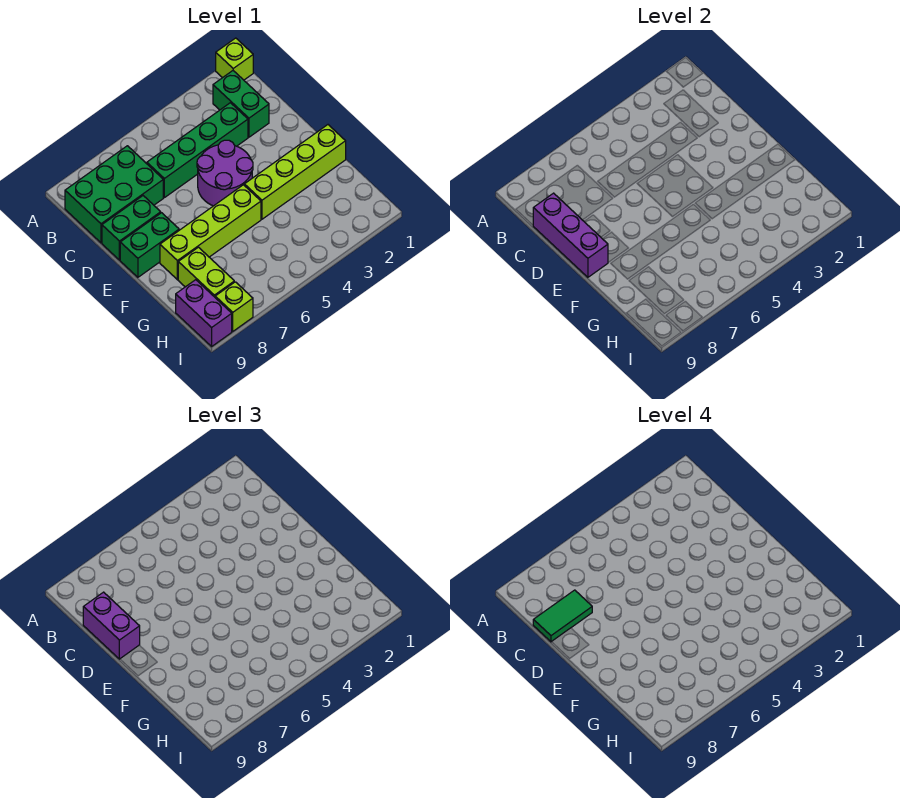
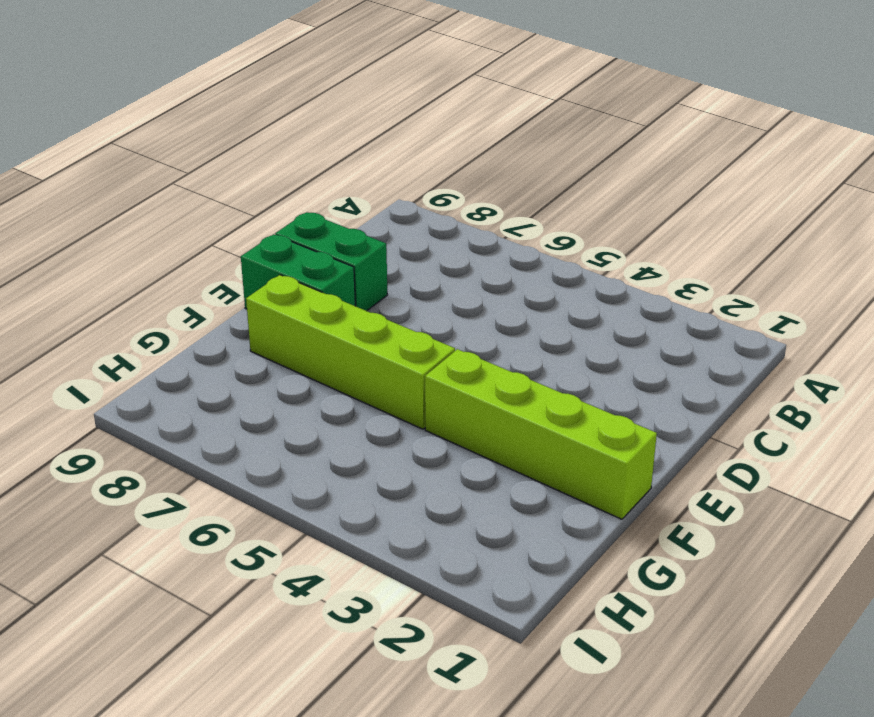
none -> lime brick A1 level 1
none -> green brick B2:C2 level 1
none -> green brick B7:C9 level 1

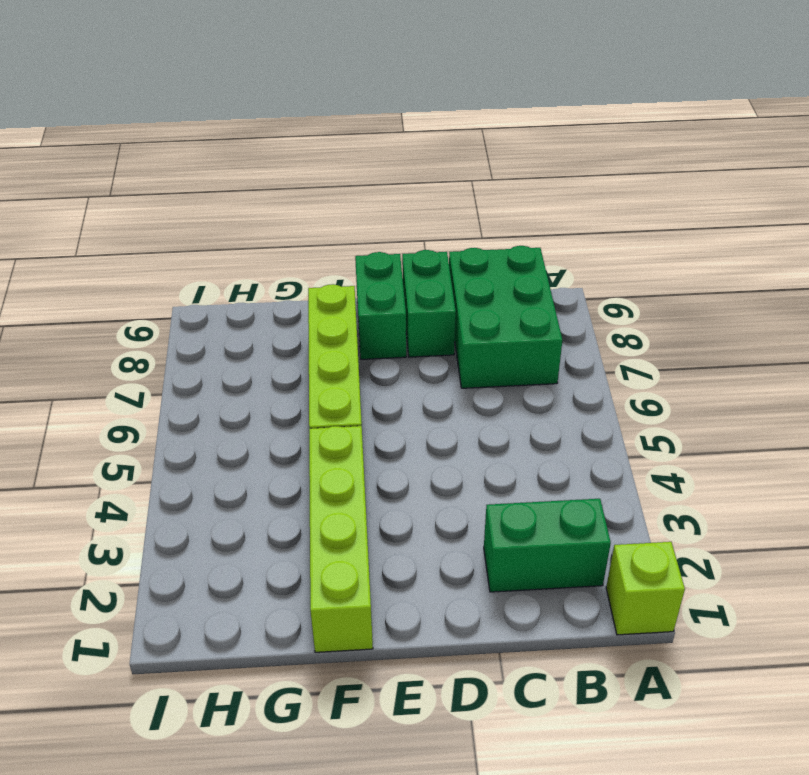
none -> green brick C3:C6 level 1
none -> purple round brick D4:E5 level 1
none -> lime brick G8:H8 level 1

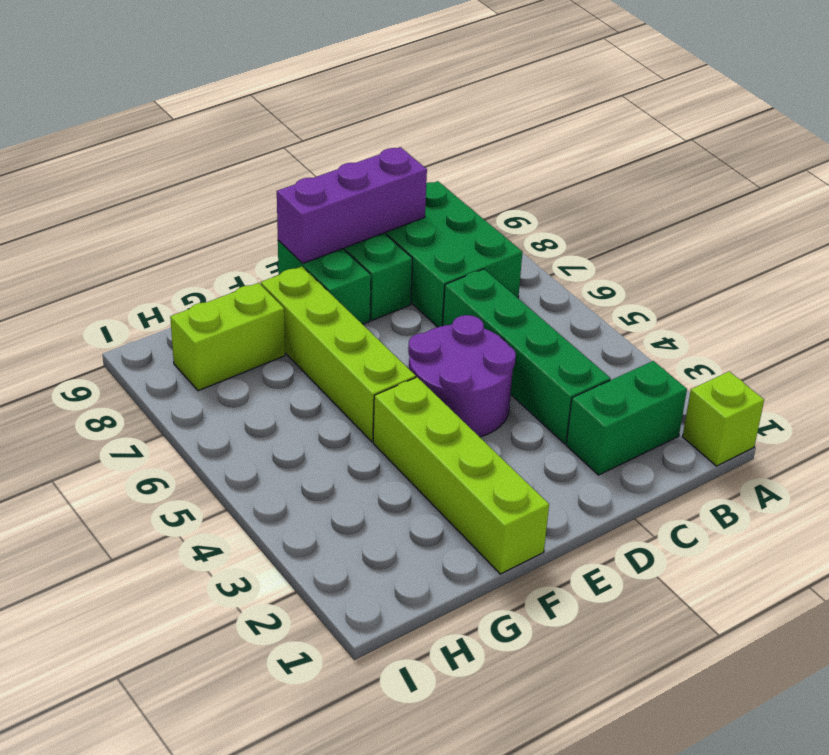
none -> purple brick H9:I9 level 1
none -> lime brick I8 level 1
none -> purple brick C9:D9 level 3

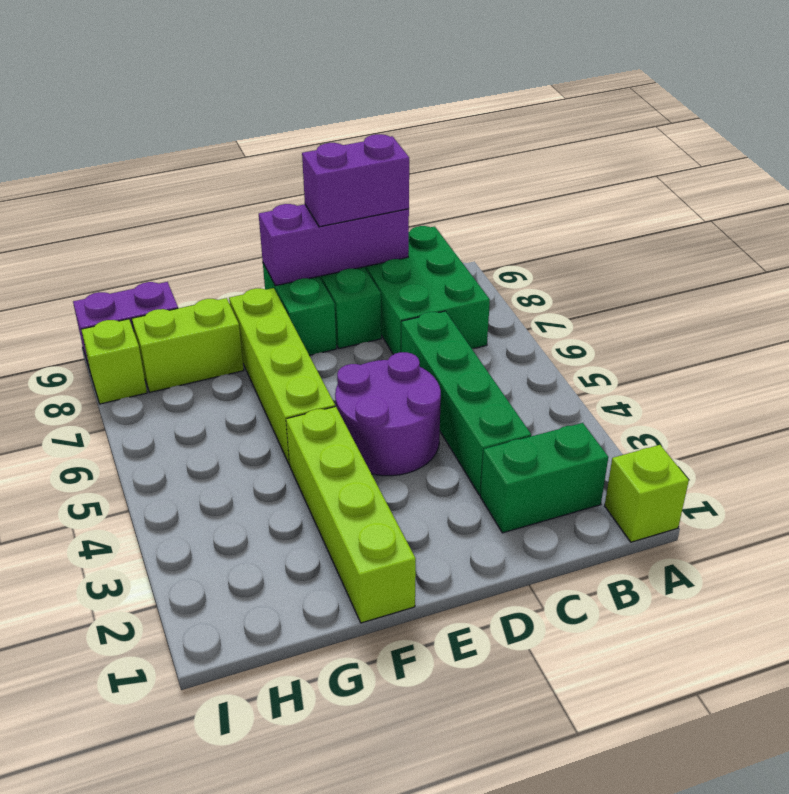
none -> green tile C8:C9 level 4

